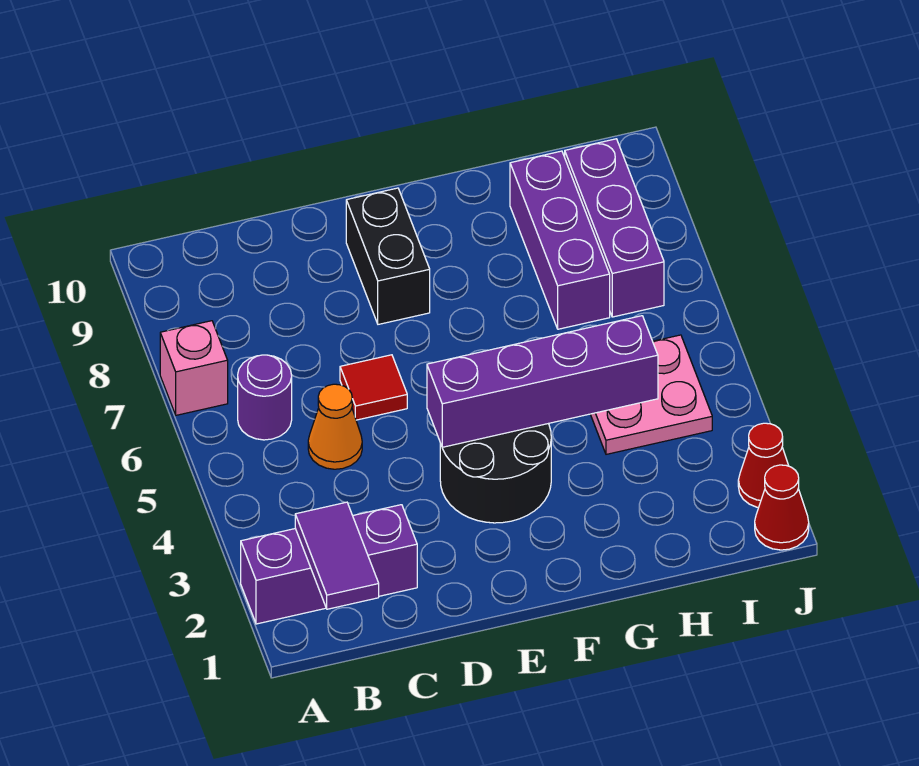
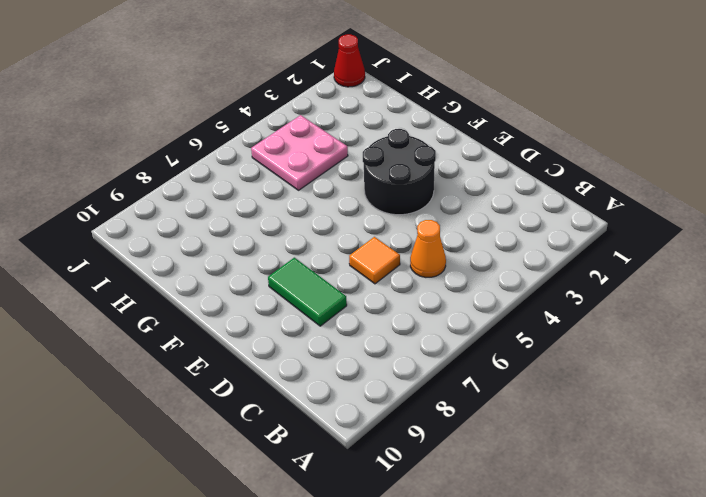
orange tile D6 level 1 -> red tile D6 level 1
green tile D8:E8 level 1 -> black brick E8:E9 level 1
none -> purple brick A2:C2 level 1
none -> pink brick A7 level 1
none -> purple round brick B6 level 1

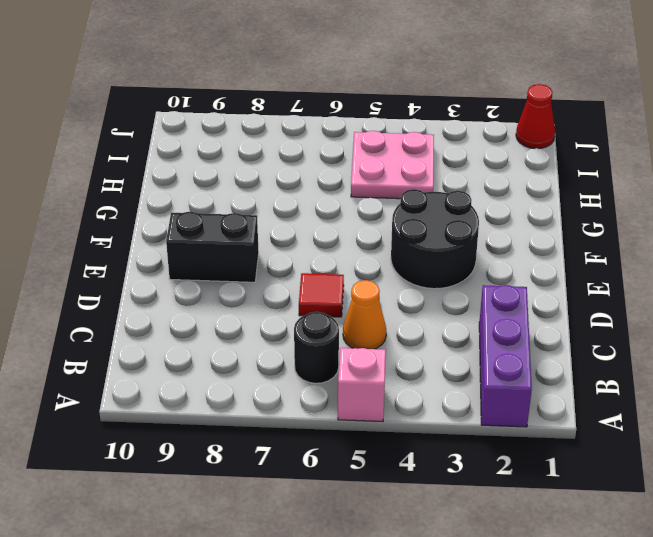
pink brick A5 level 1 -> pink brick A7 level 1
black round brick B6 level 1 -> purple round brick B6 level 1
none -> purple brick H7:H9 level 1
none -> purple brick I7:I9 level 1
none -> red cone J2 level 1

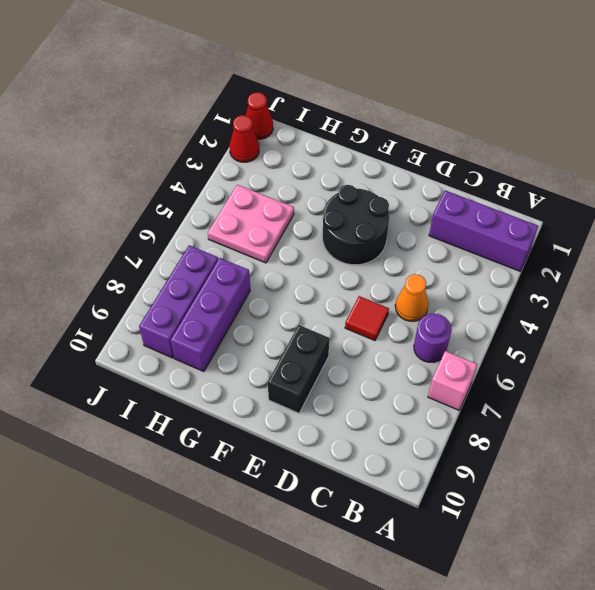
none -> purple tile B1:B2 level 2
none -> purple brick E4:H4 level 2

